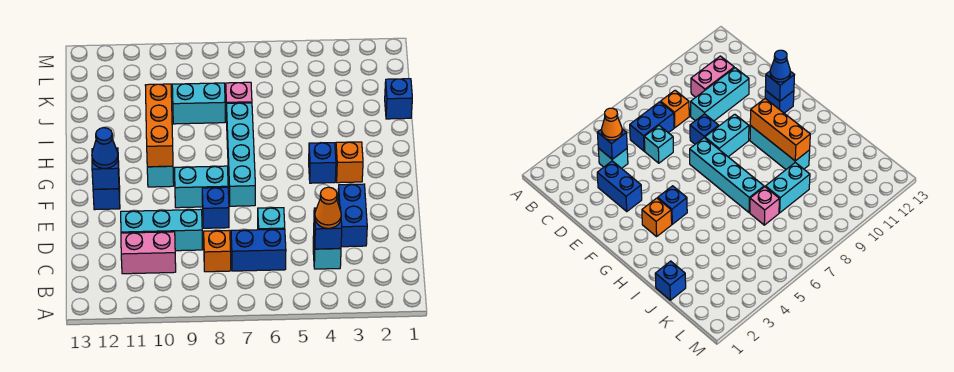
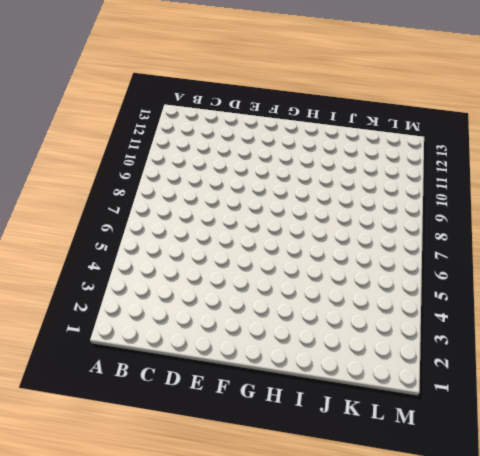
none -> cyan brick C4 level 1
none -> blue brick C6:C7 level 1
none -> orange brick C8 level 1

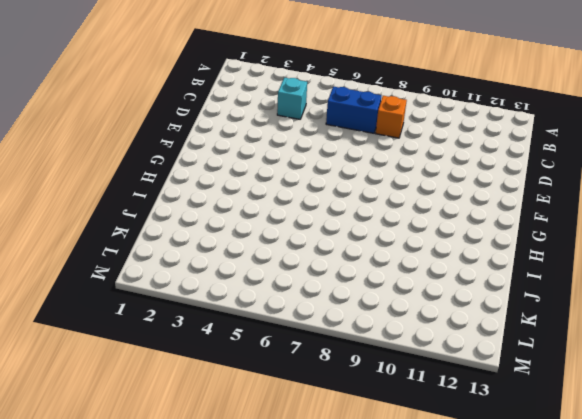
none -> pink brick C10:C11 level 1
none -> blue brick D3:E3 level 1
none -> cyan brick D6 level 1

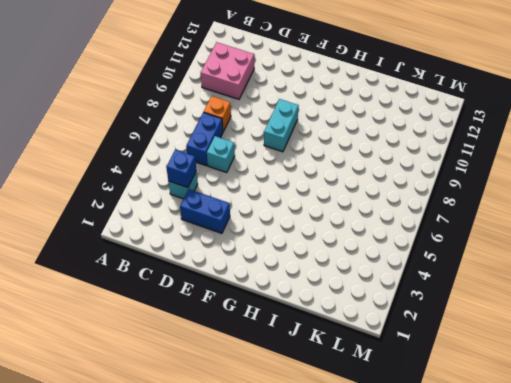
pink brick B10:C11 level 1 -> pink brick C10:C11 level 1
none -> cyan brick D9:D11 level 1
none -> blue brick E8 level 1
none -> cyan brick F7:I7 level 1

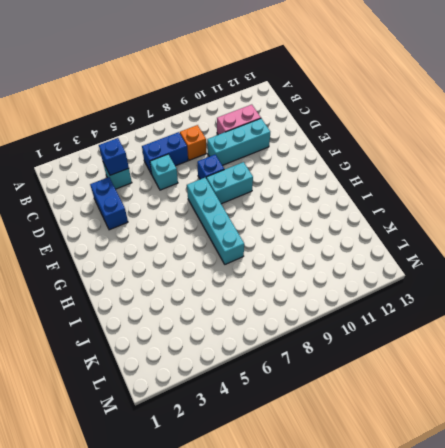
none -> blue brick F12 level 1
none -> orange brick G3 level 1
none -> blue brick G4 level 1

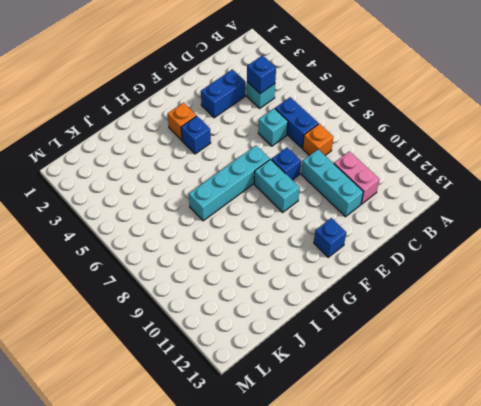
none -> cyan brick G10:I10 level 1
none -> blue brick J1 level 1
none -> pink brick J7 level 1

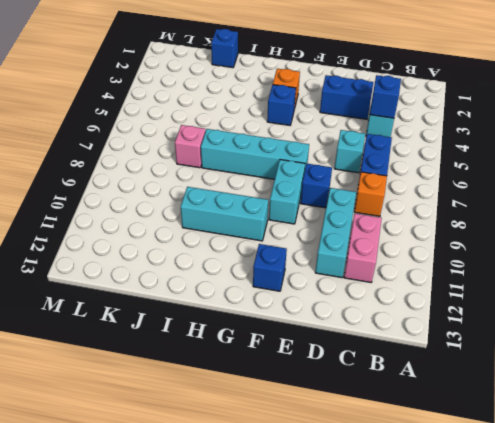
none -> cyan brick J8:J9 level 1
none -> blue brick F12 level 2
none -> orange brick G10:I10 level 2

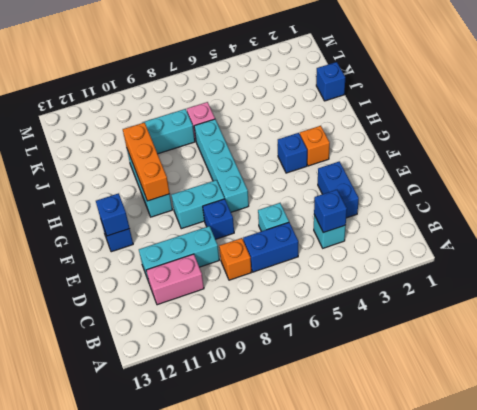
none -> orange cone C4 level 3
none -> blue cone F12 level 3

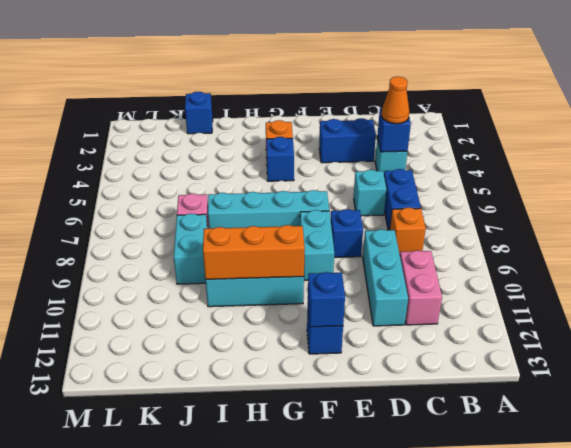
none -> blue cone F12 level 3

